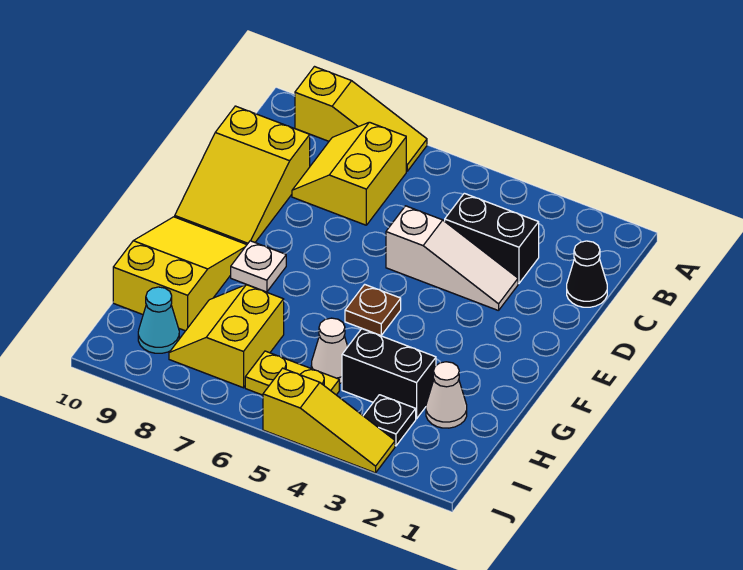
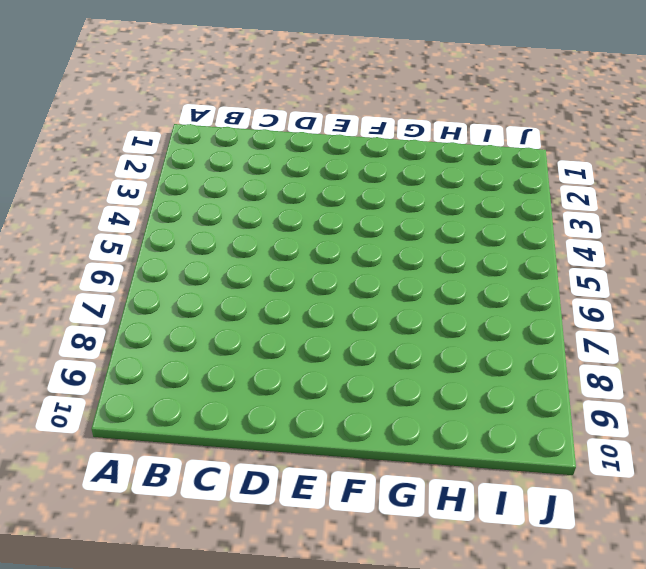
none -> yellow slope A7:A9 level 1 top 9
none -> yellow slope B7:C8 level 1 top 7
none -> black cone C1 level 1

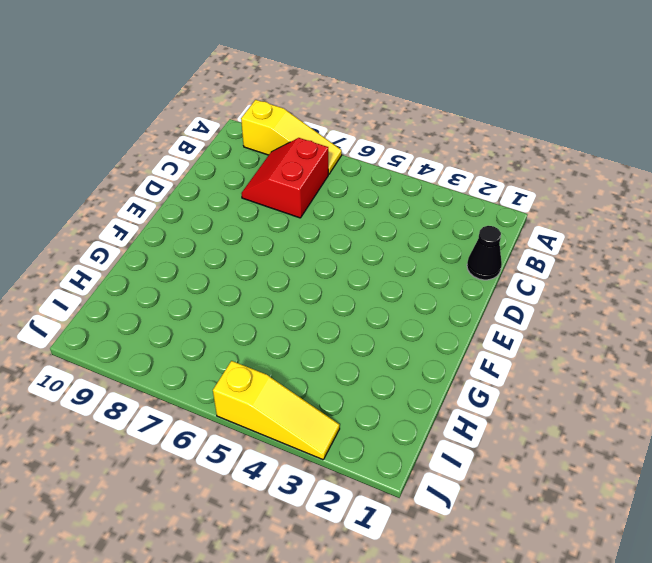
red slope B7:C8 level 1 top 7 -> yellow slope B7:C8 level 1 top 7
none -> black brick C3:C4 level 1
none -> yellow slope C9:E10 level 1 top C
none -> white slope D3:D5 level 1 top 5

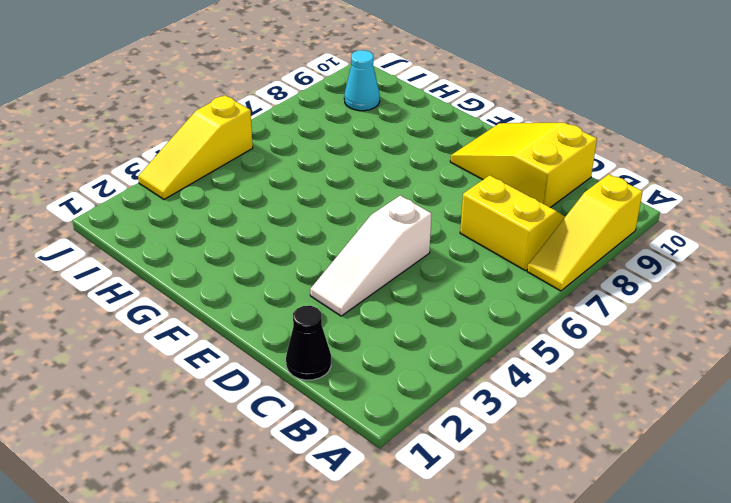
none -> black brick C3:C4 level 1
none -> brown plate F5 level 1
none -> white plate F8 level 1

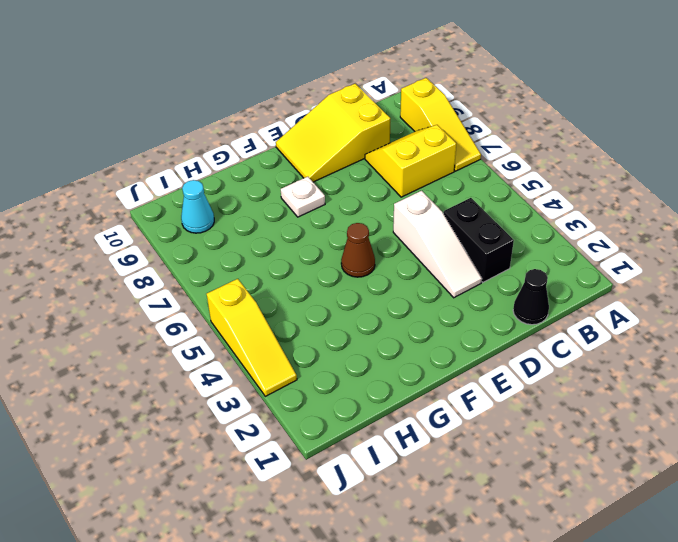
brown cone F5 level 1 -> brown plate F5 level 1
none -> yellow slope F9:H10 level 1 top H
none -> white cone H2 level 1
none -> black brick H3:H4 level 1

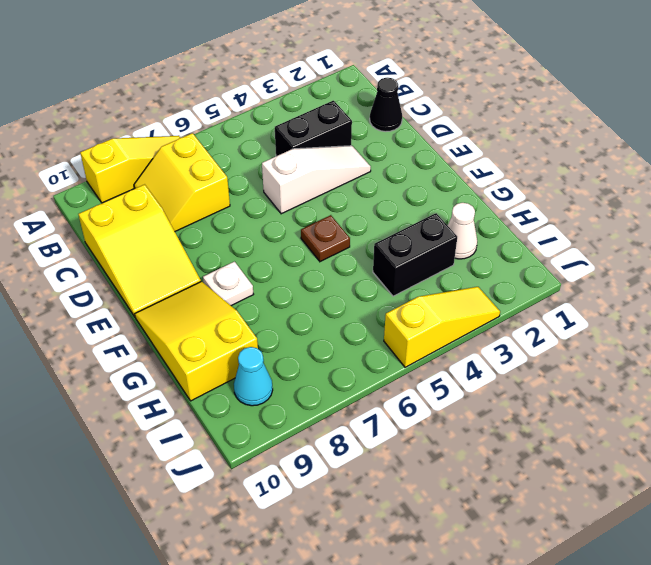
none -> white cone H5 level 1
none -> yellow slope H7:I8 level 1 top 7
none -> black plate I3 level 1

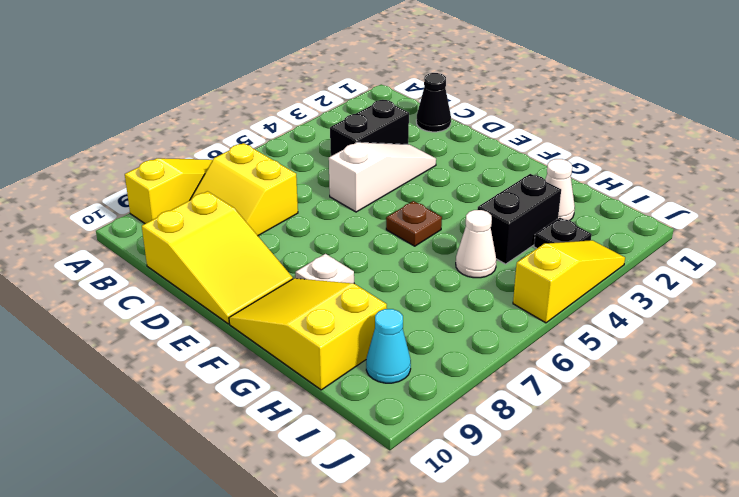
none -> yellow slope H7:I8 level 1 top 7
none -> yellow plate I5:I6 level 1

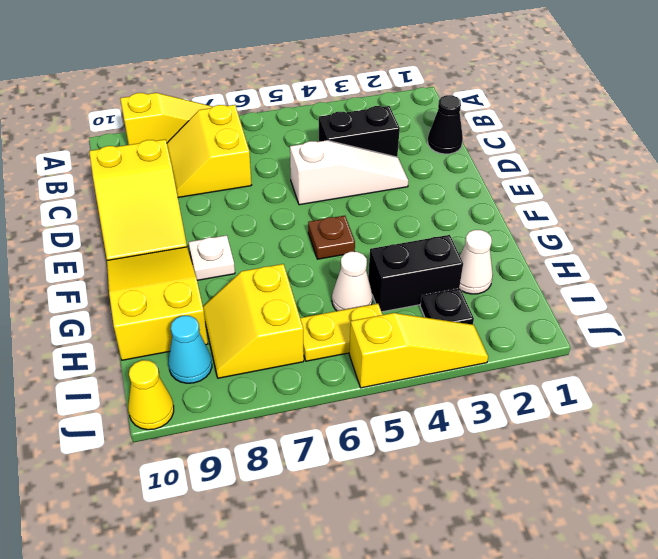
yellow cone J10 level 1 -> none

